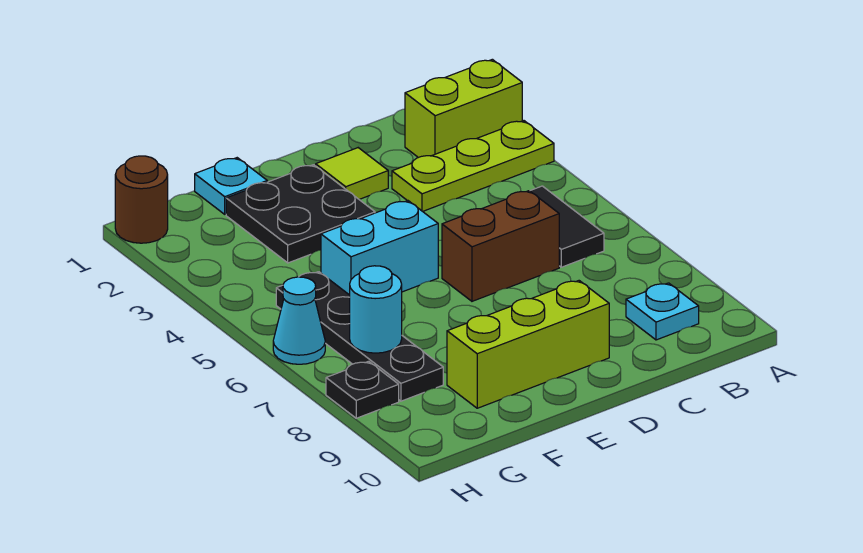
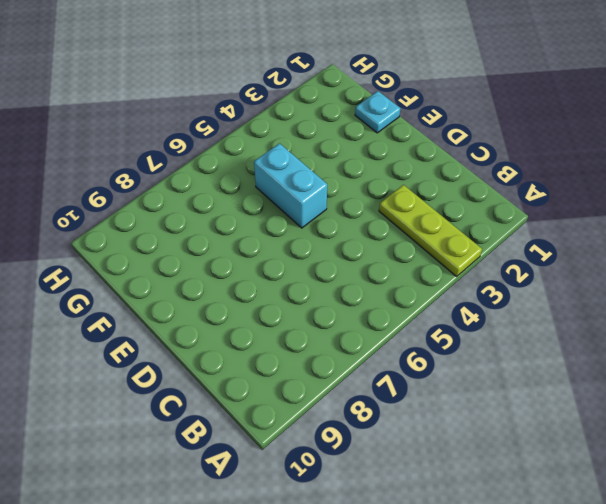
none -> lime brick A2:B2 level 1
none -> black tile B5:B6 level 1
none -> cyan plate B9 level 1

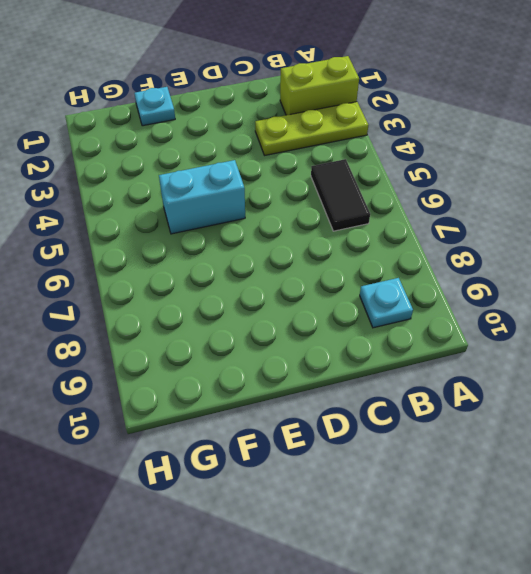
none -> brown brick C6:D6 level 1
none -> lime tile D2 level 1
none -> lime brick D9:F9 level 1

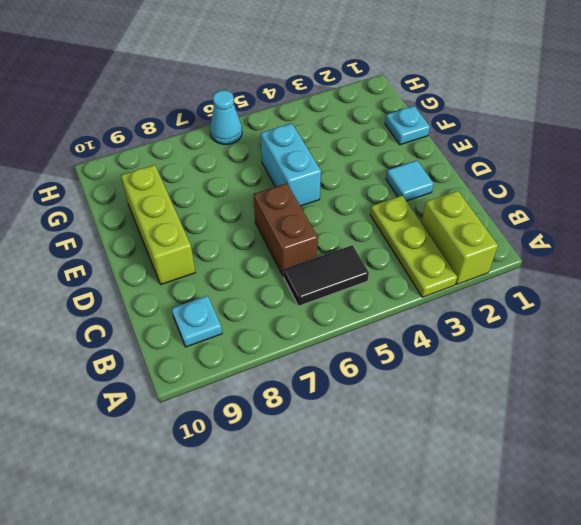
cyan tile D2 level 1 -> lime tile D2 level 1
none -> black plate E2:F3 level 1
none -> black plate G5:G8 level 1
none -> brown round brick H1 level 1

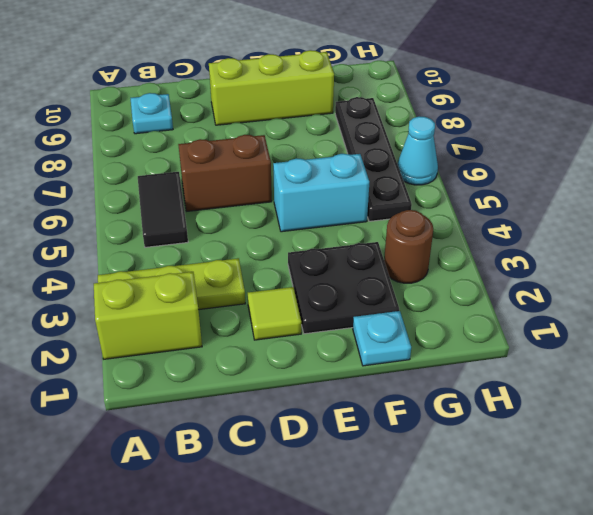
brown round brick G3 level 1 -> brown round brick H1 level 1
none -> black plate H8 level 1
none -> cyan round brick G7 level 2

